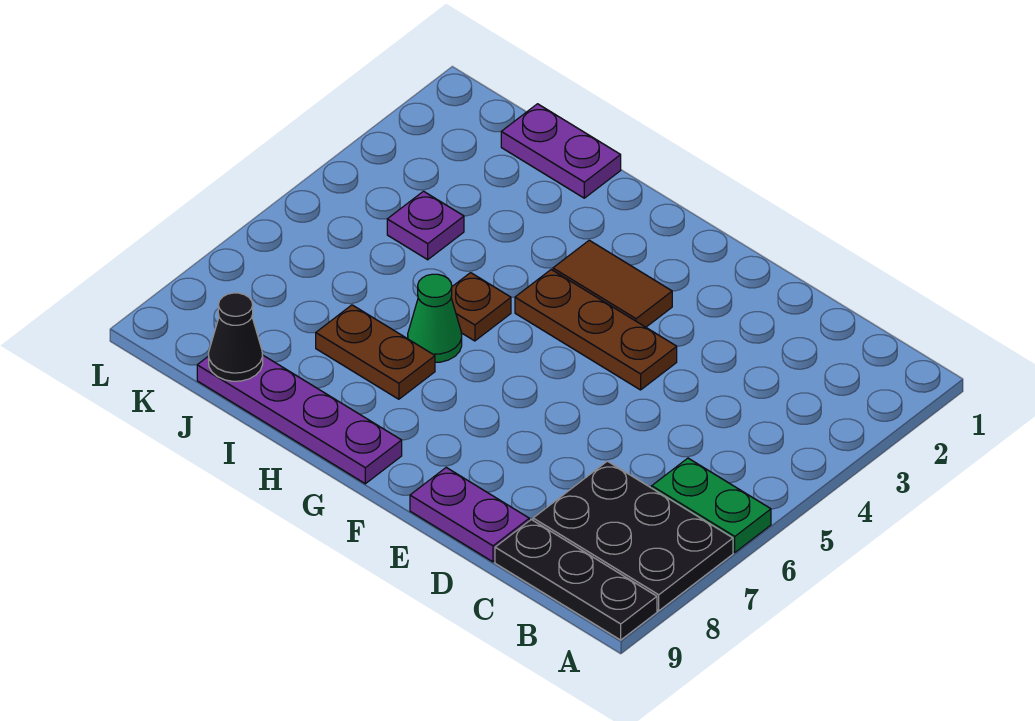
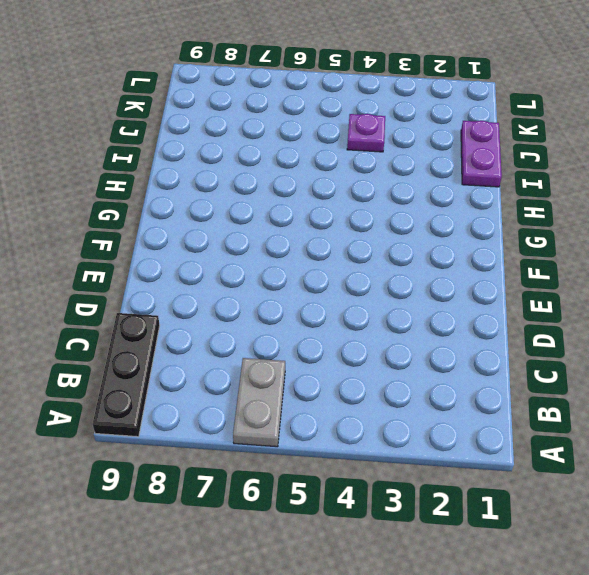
grey plate A6:B6 level 1 -> green plate A6:B6 level 1
none -> black plate A7:C8 level 1
none -> purple plate D9:E9 level 1
none -> brown plate E4:G4 level 1

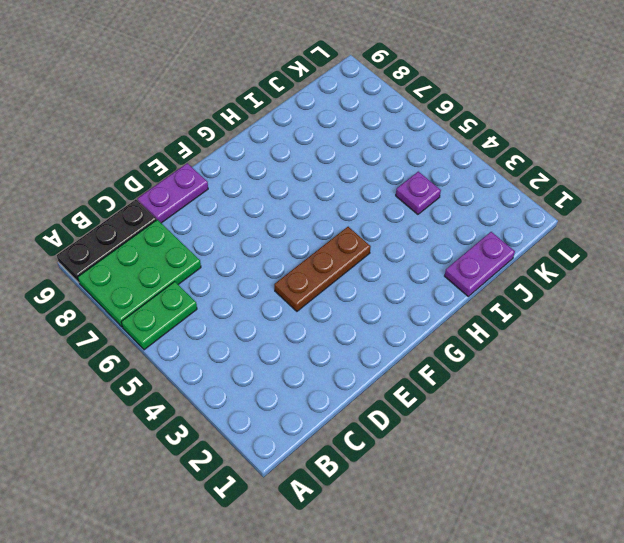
green plate A7:C8 level 1 -> black plate A7:C8 level 1
none -> brown tile F3:G3 level 1
none -> purple plate G9:J9 level 1
none -> brown plate H5 level 1

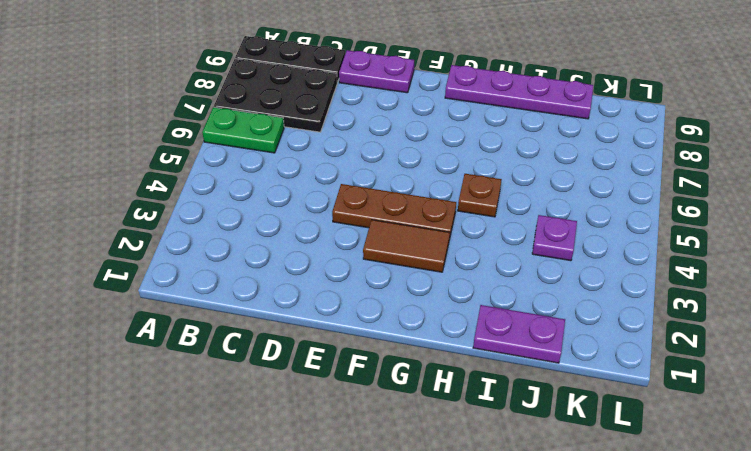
none -> green cone H6 level 1
none -> brown plate H7:I7 level 1
none -> black cone J9 level 2

